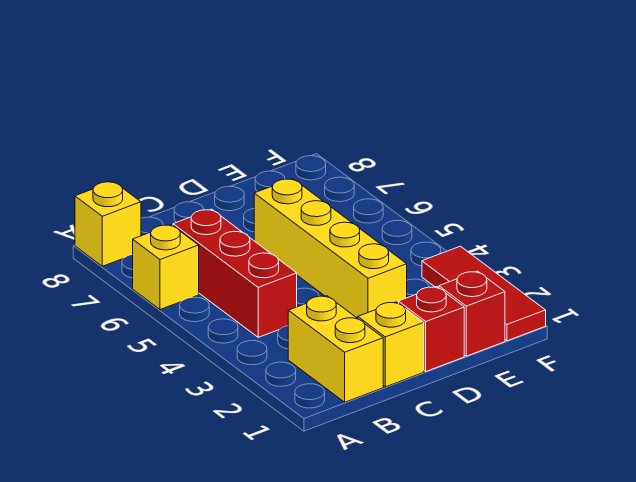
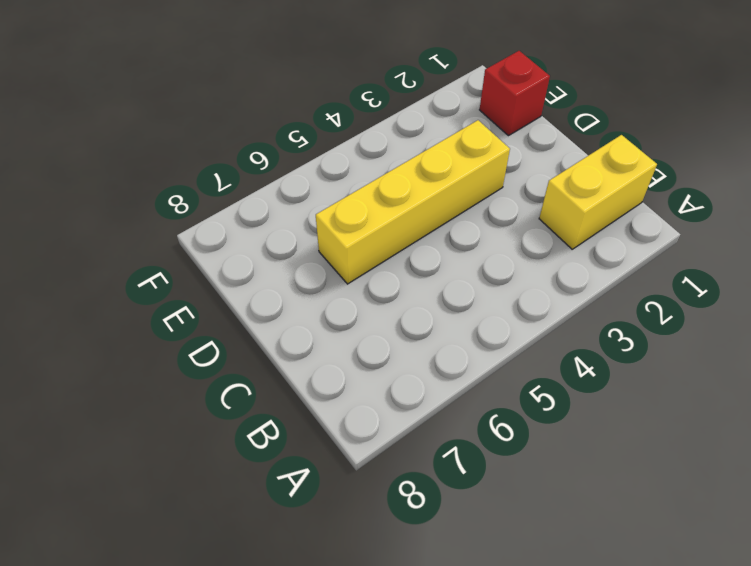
none -> yellow brick A6 level 1
none -> yellow brick A8 level 1

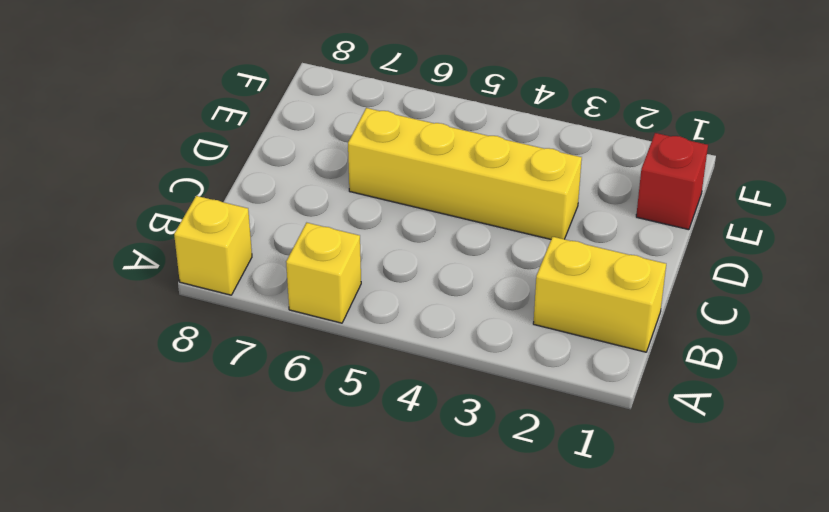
none -> red brick B4:B6 level 1
none -> yellow brick C1 level 1

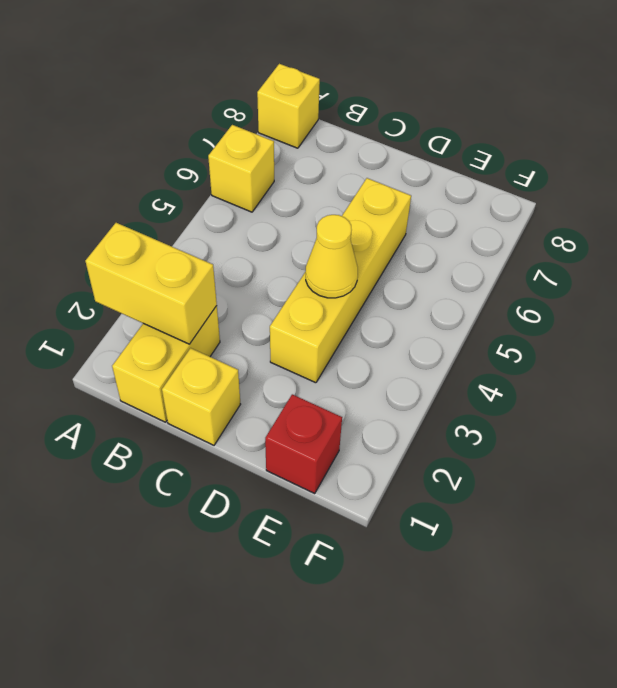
yellow brick A2:B2 level 2 -> none
yellow cone D4 level 2 -> none
none -> red brick B4:B6 level 1
none -> red brick D1 level 1

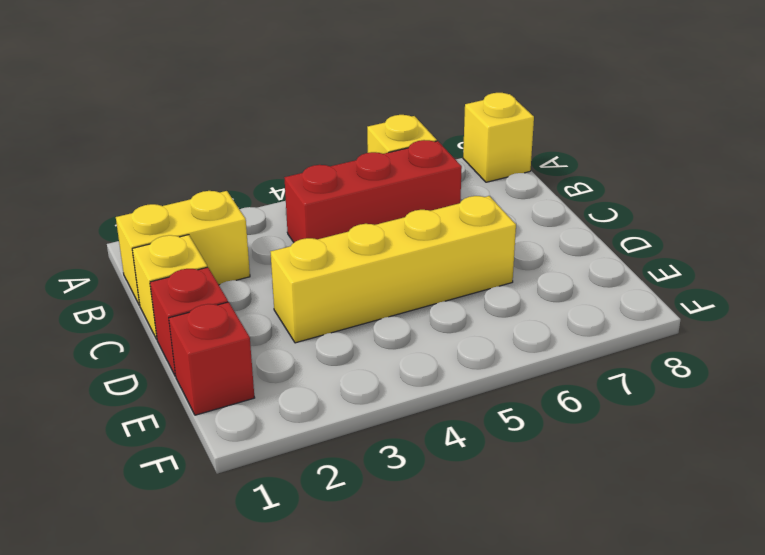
none -> red tile F1:F3 level 1

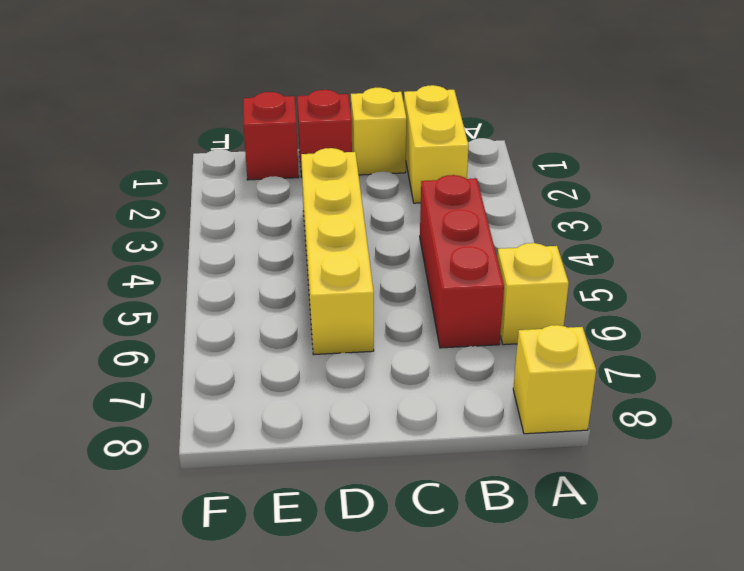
none -> red tile F1:F3 level 1

